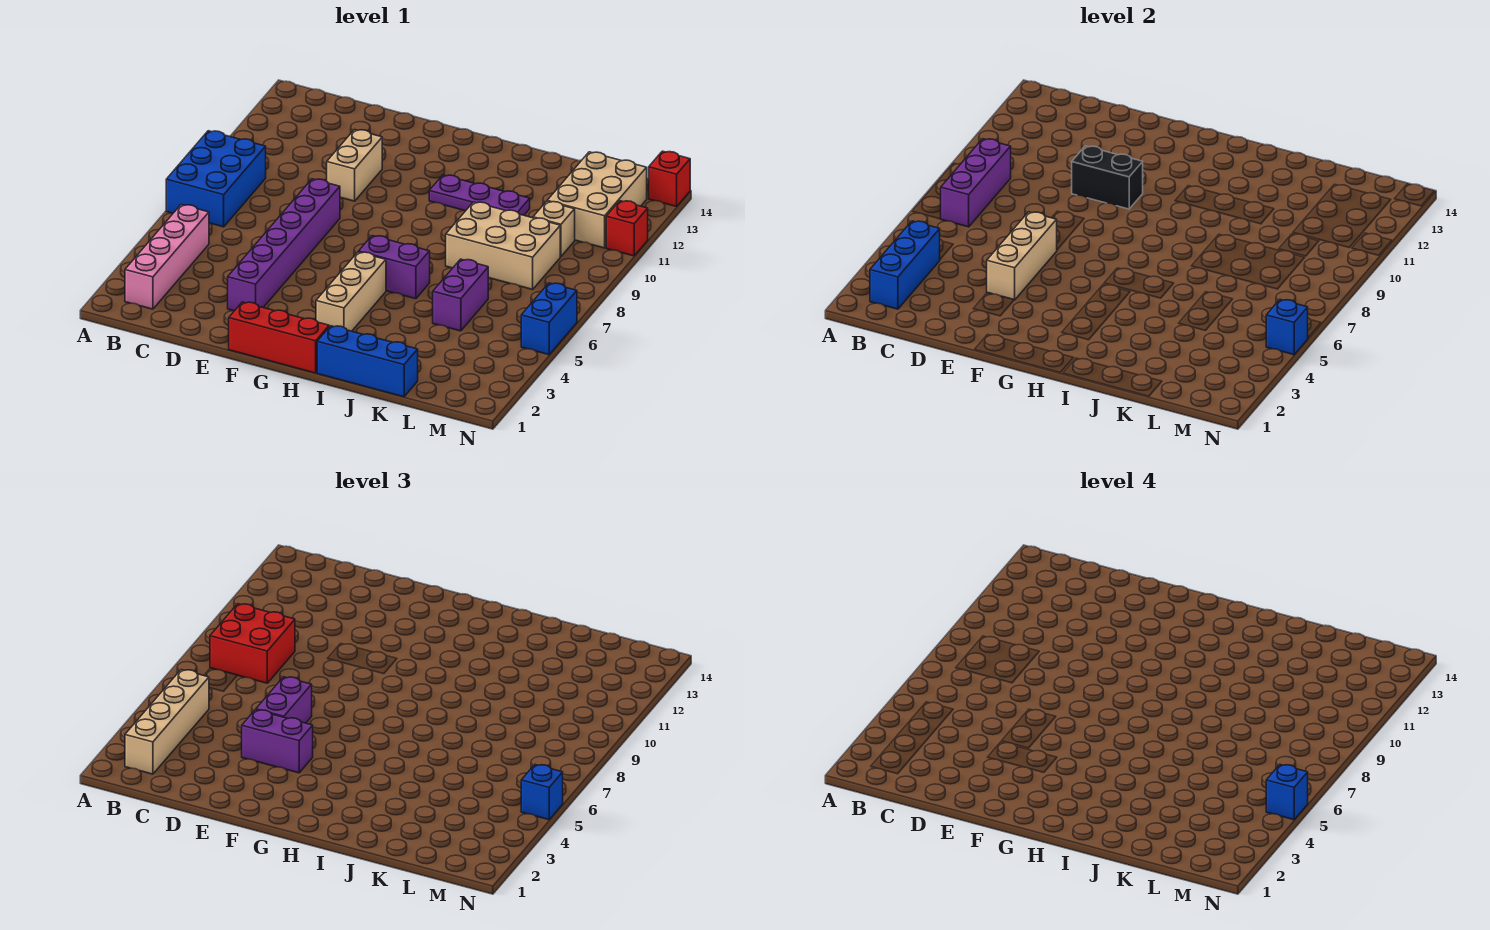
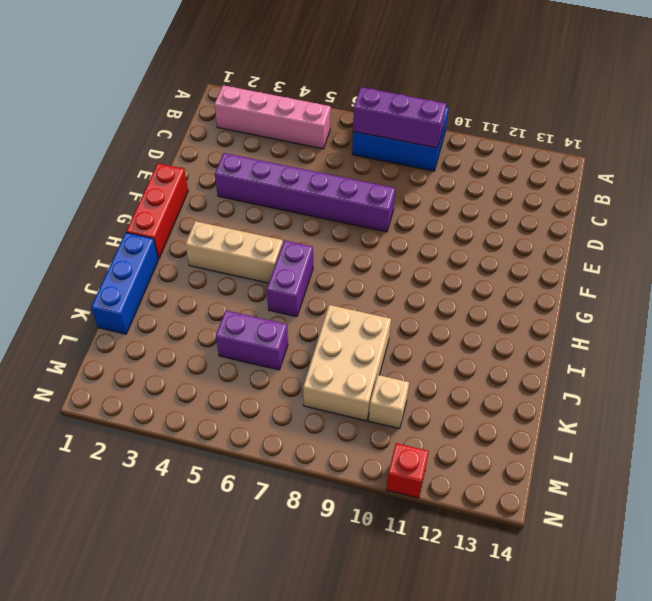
none -> tan brick E10:E11 level 1
none -> purple plate H11:J11 level 1
none -> tan brick L11:M13 level 1

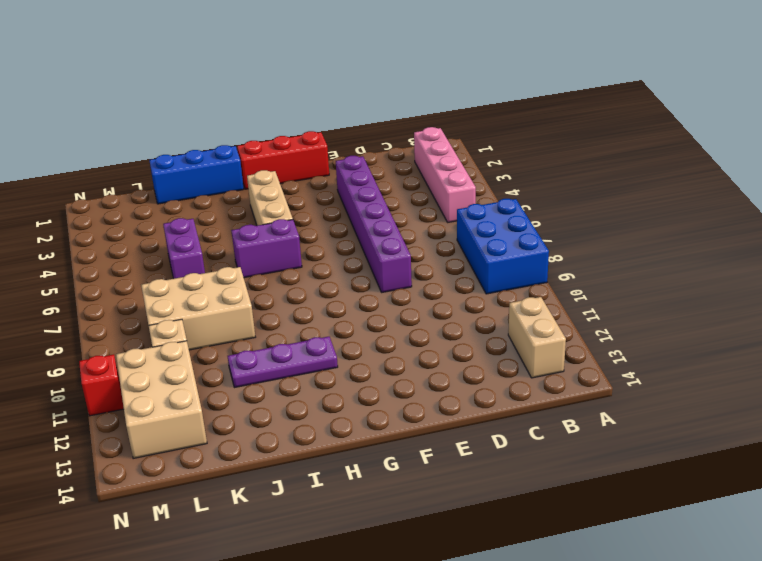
tan brick B12:B13 level 1 -> tan brick E10:E11 level 1
none -> blue brick N5:N6 level 1
none -> red brick N14 level 1
none -> blue brick B2:B4 level 2

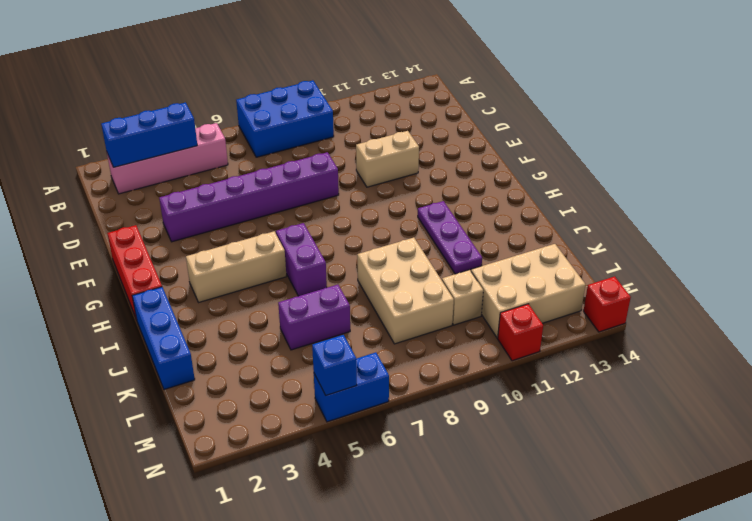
none -> purple brick B7:B9 level 2
none -> tan brick E4:E6 level 2
none -> black brick E10:F10 level 2

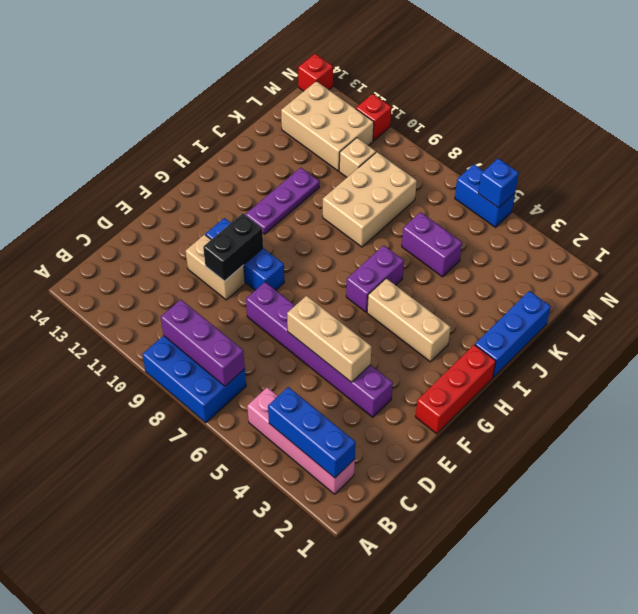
blue brick F9:F11 level 1 -> none
none -> tan brick B2:B5 level 3
none -> red brick B8:C9 level 3
none -> purple brick E4:F4 level 3

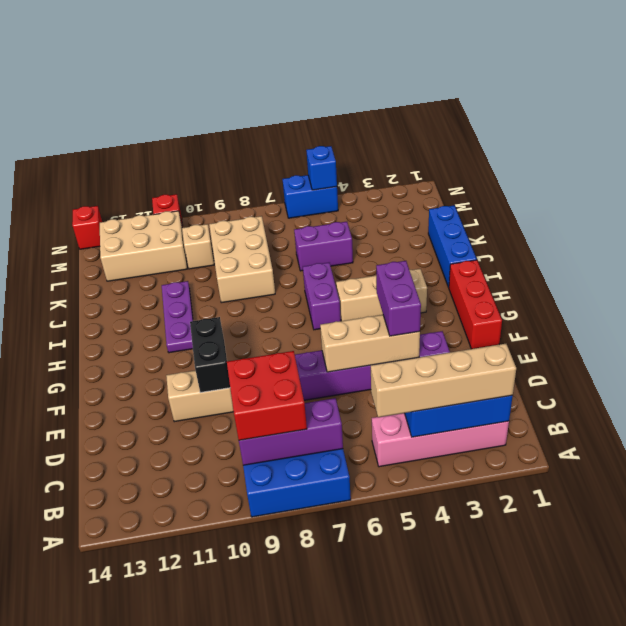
none -> purple brick E5:E6 level 3
none -> blue brick N5 level 3
none -> blue brick N5 level 4

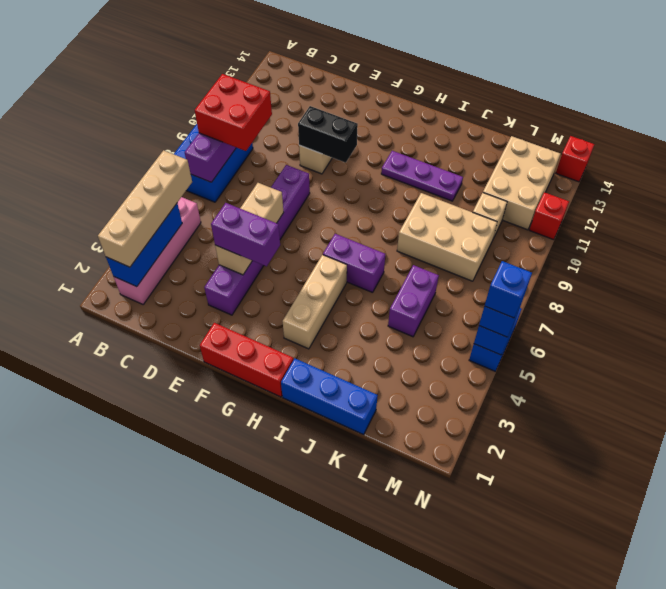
none -> purple brick E5:E6 level 3

